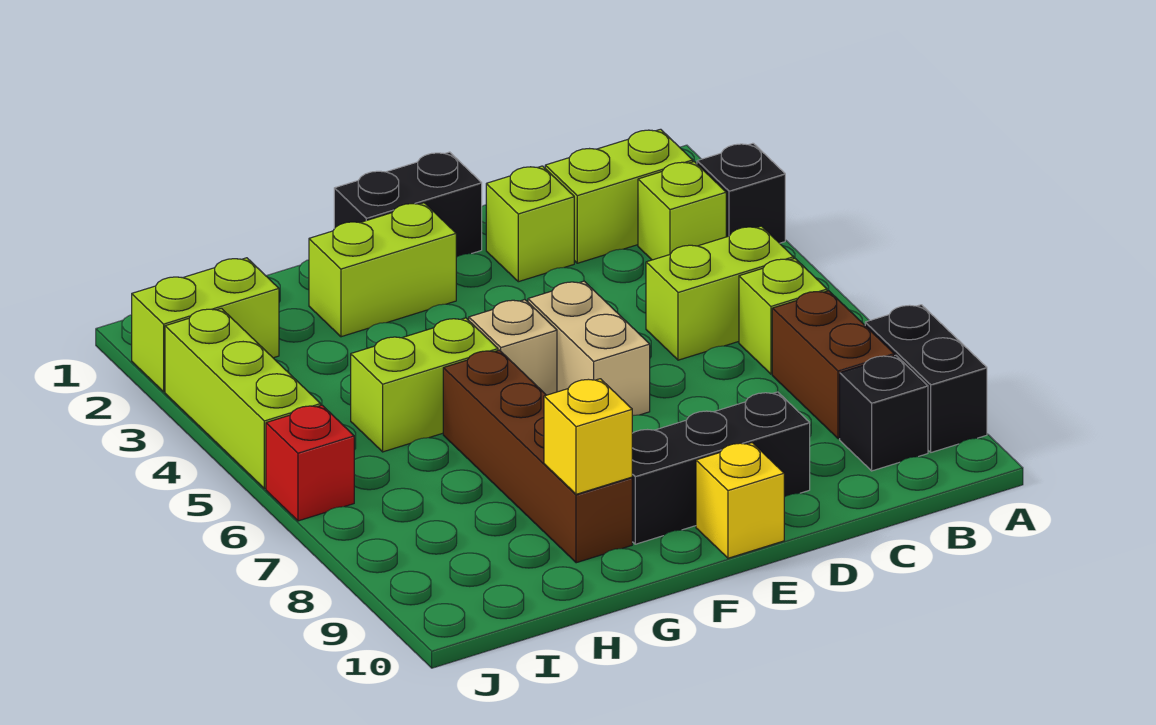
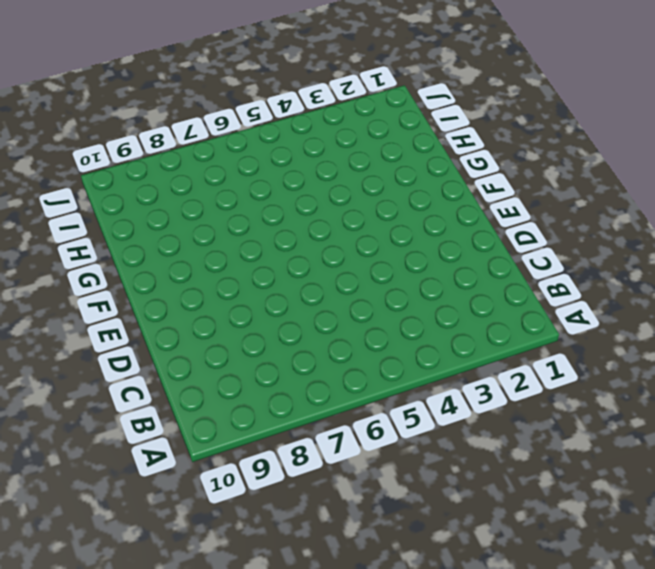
none -> black brick A3 level 1
none -> black brick A8:A9 level 1
none -> lime brick B2:C2 level 1

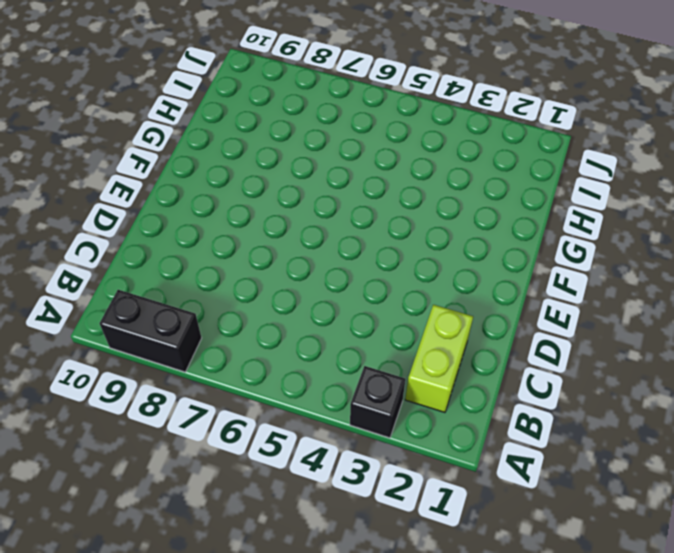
none -> lime brick B3 level 1
none -> lime brick B5:C5 level 1
none -> lime brick B6 level 1

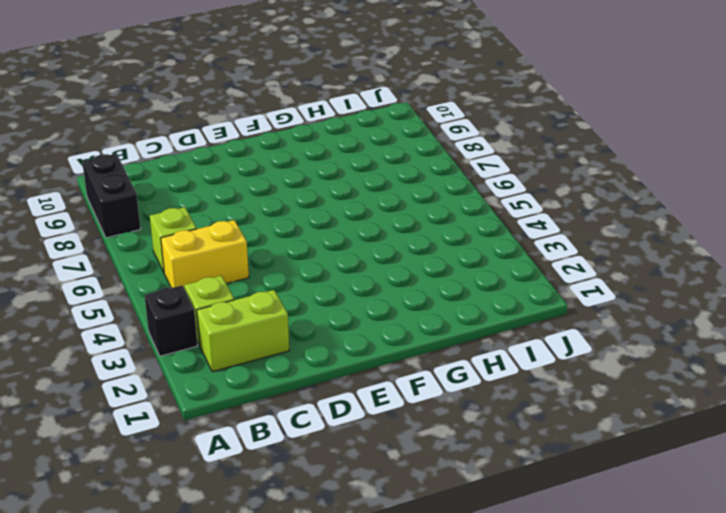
yellow brick B5:C5 level 1 -> lime brick B5:C5 level 1
none -> brown brick B7:B8 level 1
none -> black brick B9 level 1
none -> lime brick D2 level 1

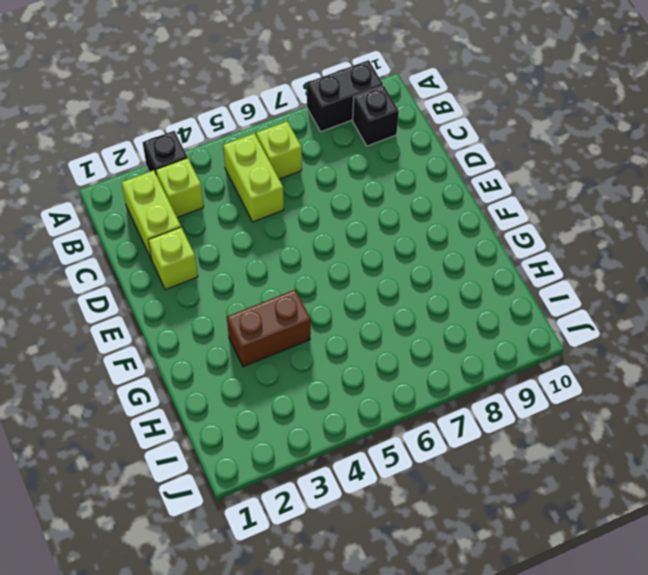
brown brick G3:G4 level 1 -> brown brick B7:B8 level 1
none -> black brick D9:F9 level 1
none -> black brick E1:F1 level 1
none -> tan brick E5:E6 level 1

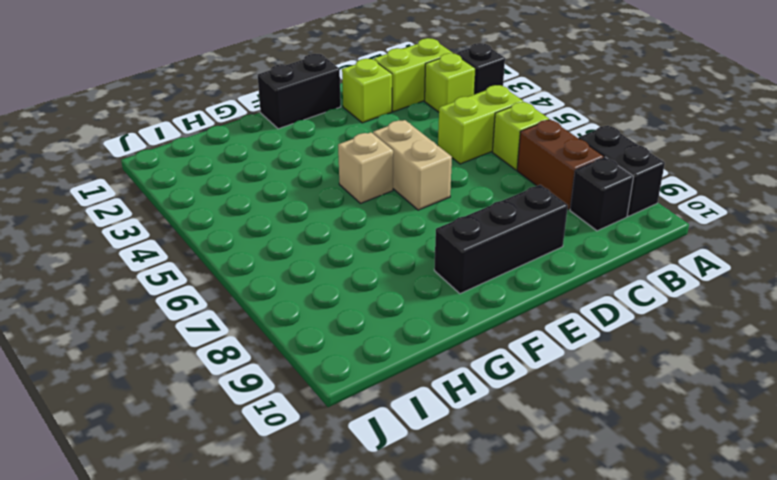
none -> yellow brick E10 level 1
none -> lime brick F2:G2 level 1
none -> lime brick G5:H5 level 1

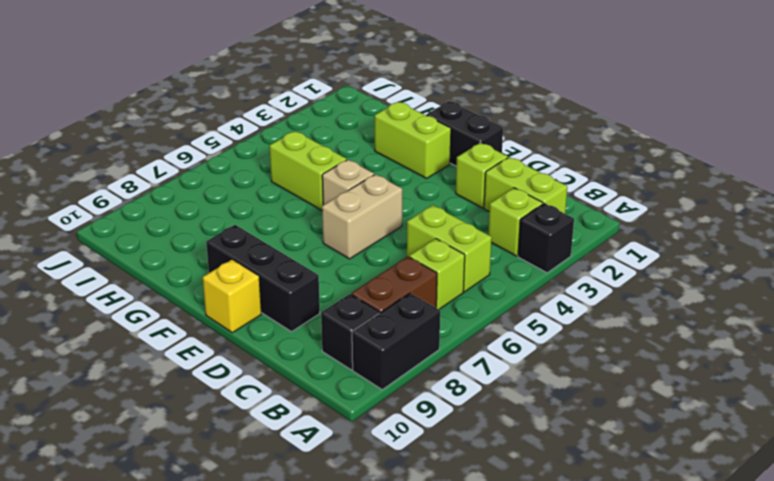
none -> brown brick G6:G9 level 1
none -> lime brick I2:J2 level 1
none -> lime brick J3:J5 level 1

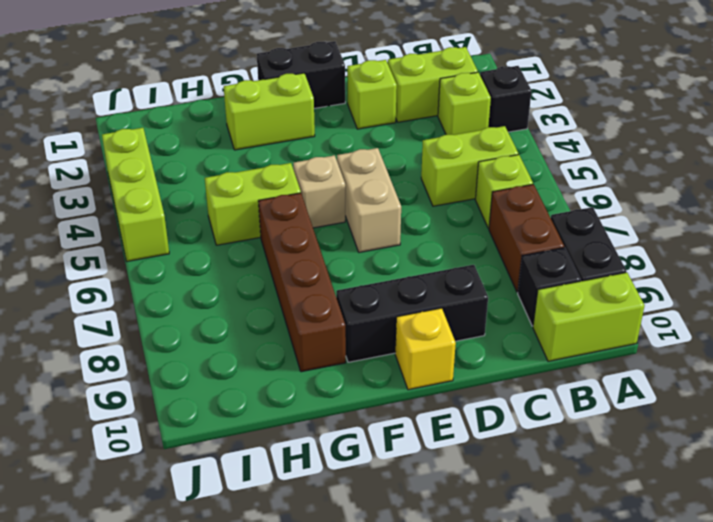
lime brick A10:B10 level 1 -> lime brick I2:J2 level 1
none -> red brick J6 level 1
none -> yellow brick G9 level 2

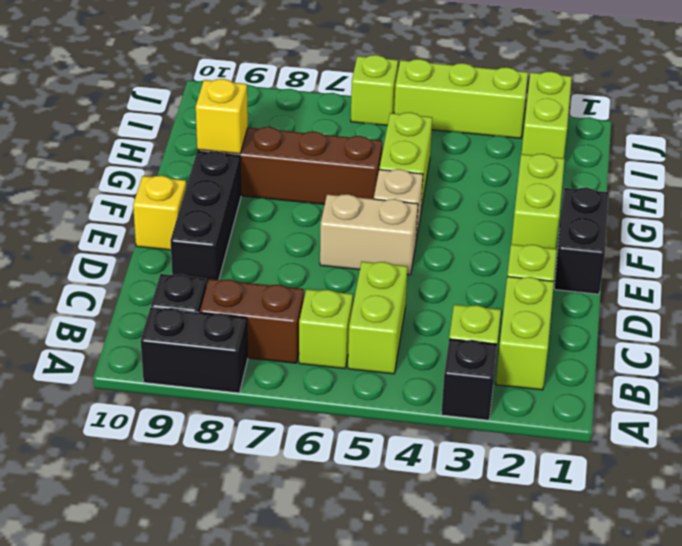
lime brick J6 level 1 -> red brick J6 level 1

